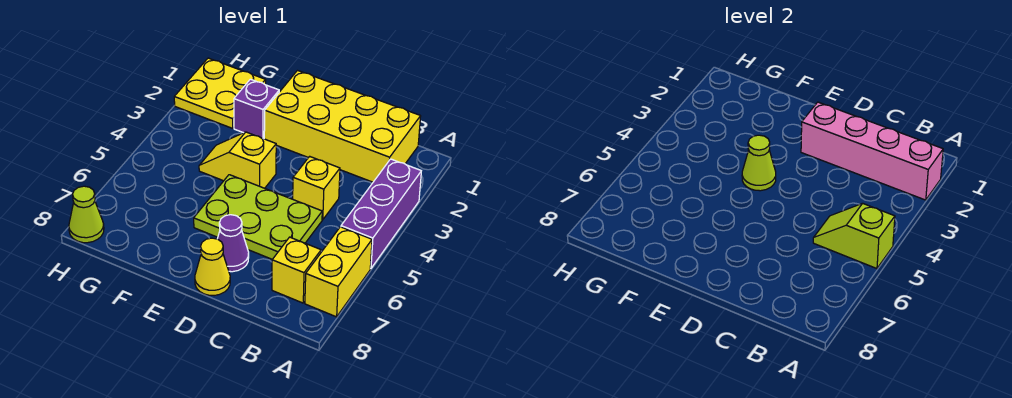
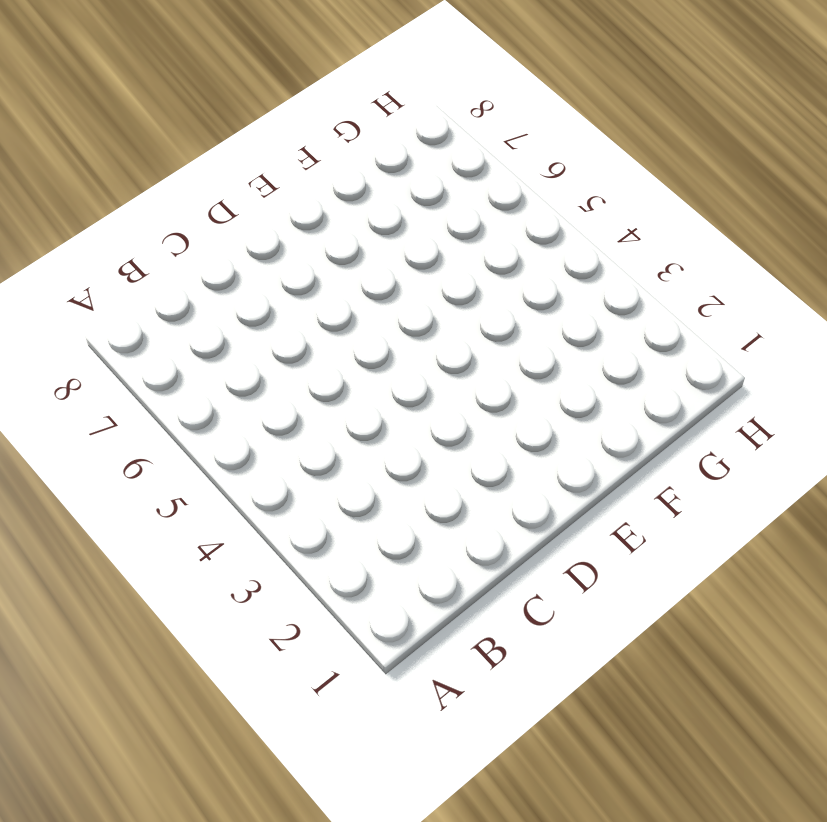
none -> purple brick A3:A5 level 1
none -> yellow brick A6:A7 level 1
none -> yellow brick B1:E2 level 1

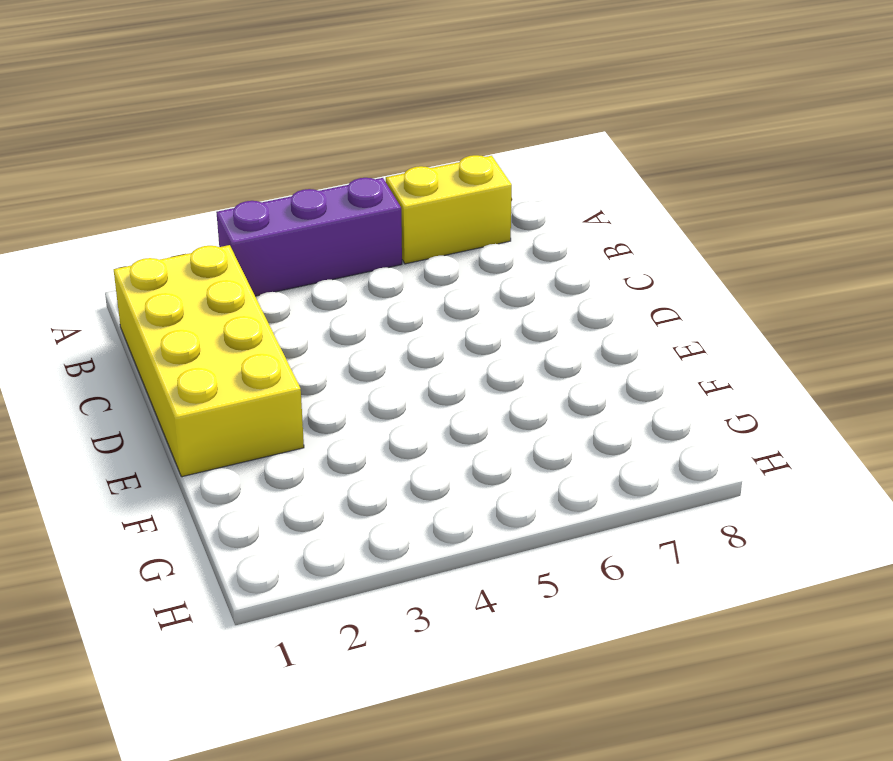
none -> yellow brick B7 level 1
none -> yellow brick C4 level 1
none -> lime plate C5:E6 level 1

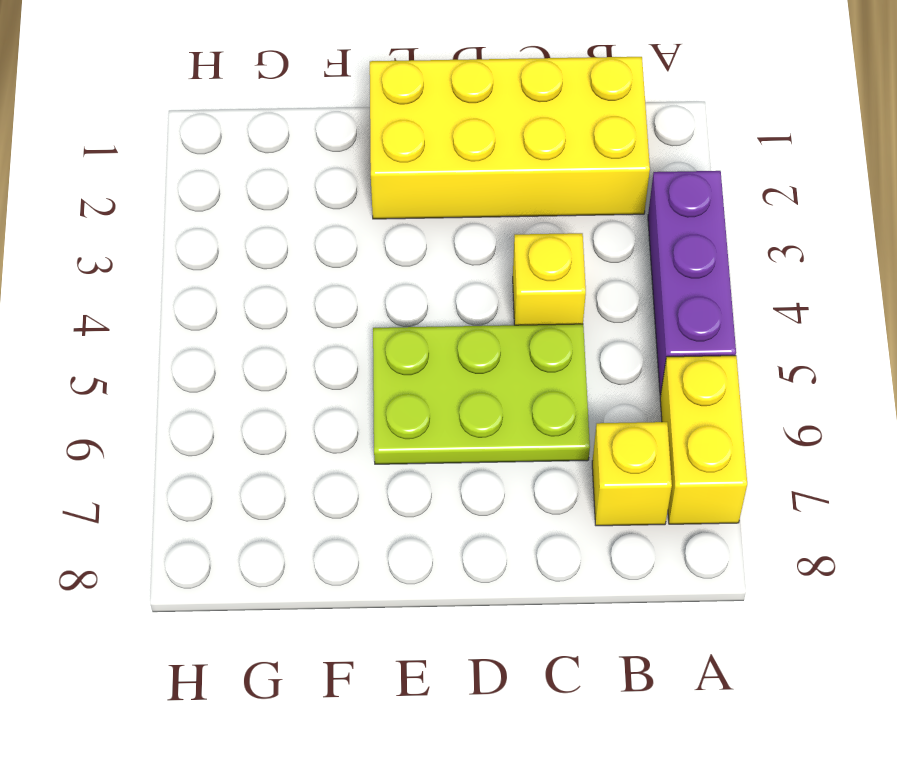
none -> purple cone D7 level 1
none -> yellow cone D8 level 1
none -> yellow slope E4:F4 level 1 top E

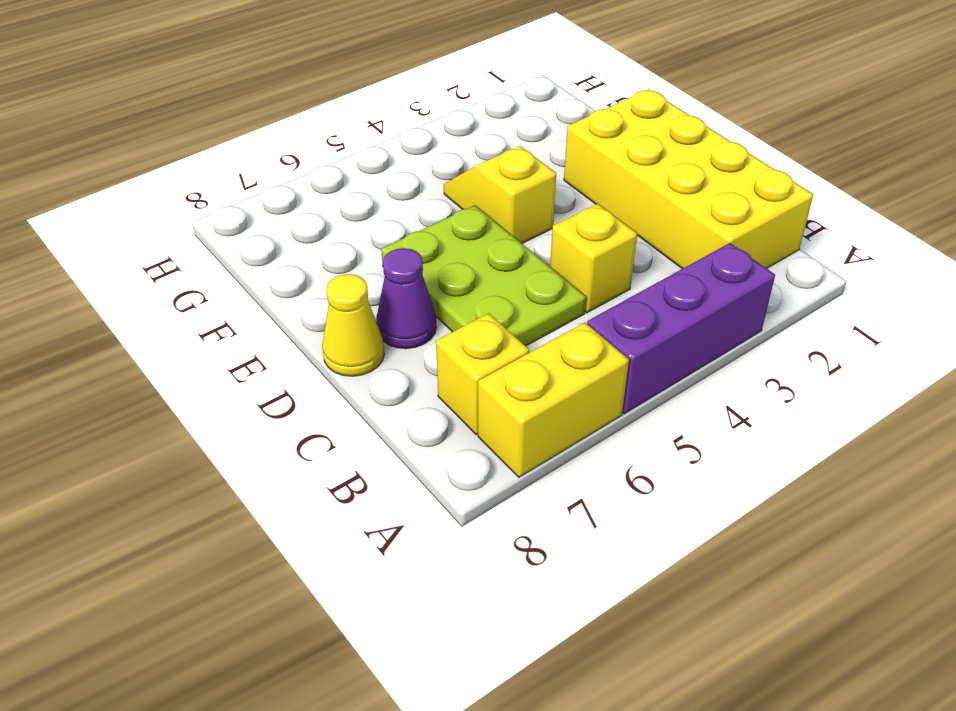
none -> purple brick F2 level 1
none -> yellow plate G1:H2 level 1
none -> lime cone H8 level 1

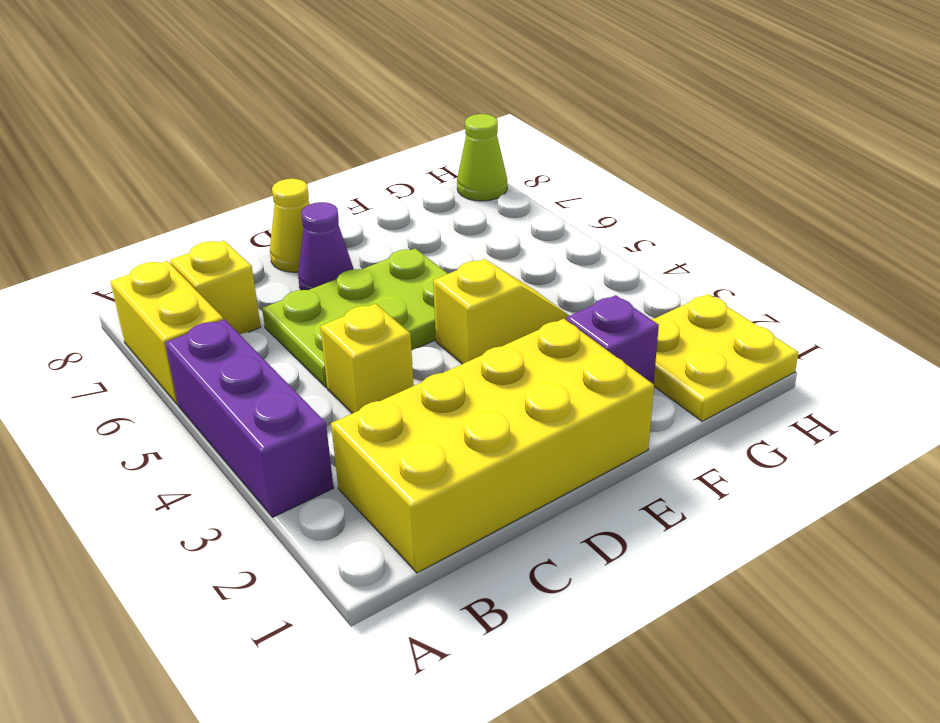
none -> pink brick A2:D2 level 2
none -> lime slope A5:B5 level 2 top A
none -> lime cone E4 level 2

